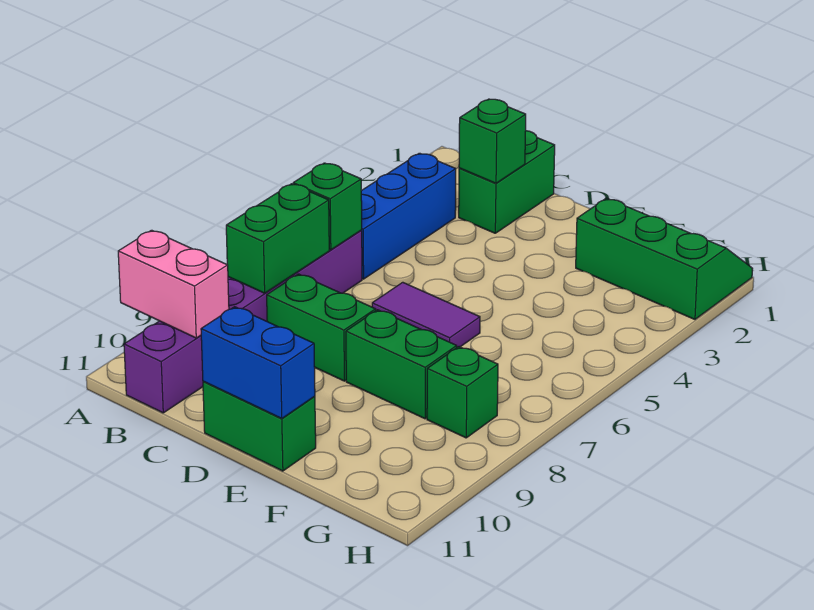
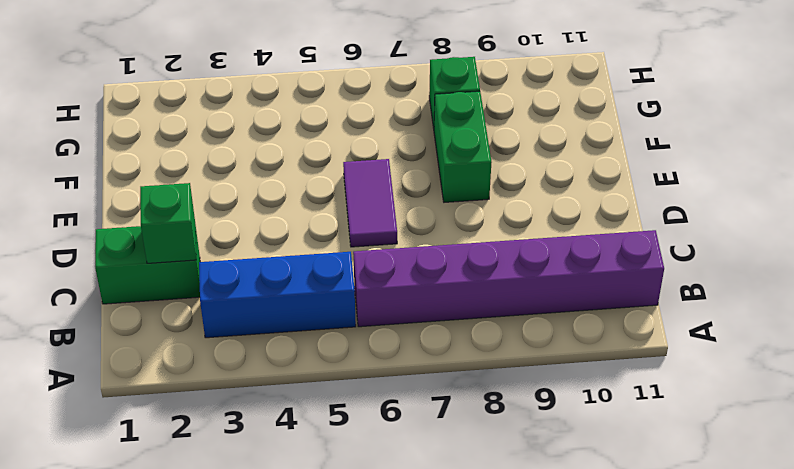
none -> green brick C8:D8 level 1
none -> green brick D11:E11 level 1
none -> green slope F1:H2 level 1 top 2

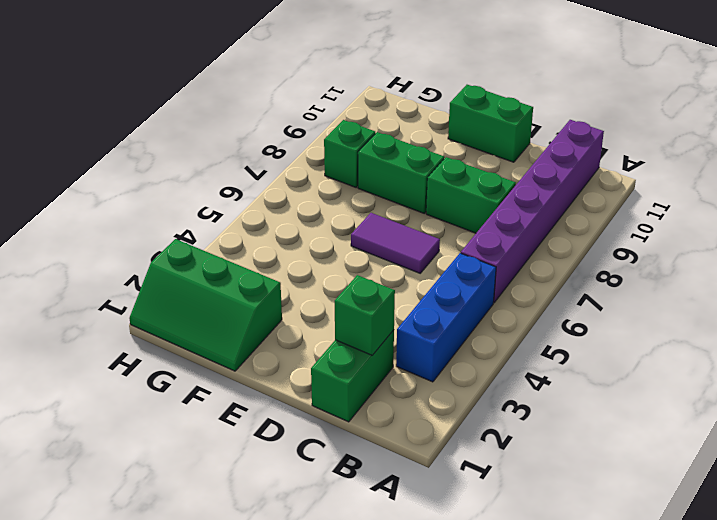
none -> pink brick A10:B10 level 2
none -> green brick B6 level 2
none -> green brick B7:B8 level 2

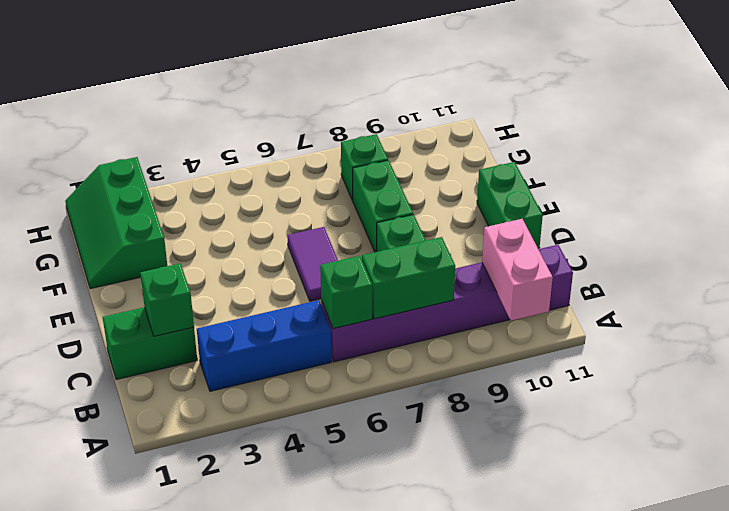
none -> blue brick D11:E11 level 2

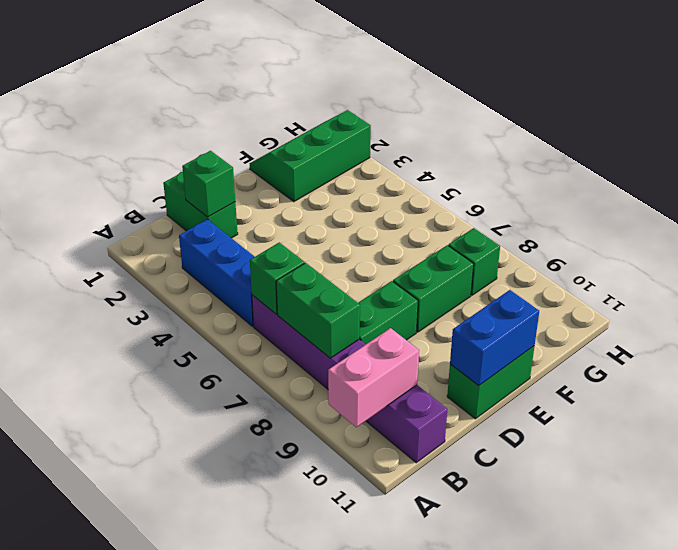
none -> purple tile D6:E6 level 1

